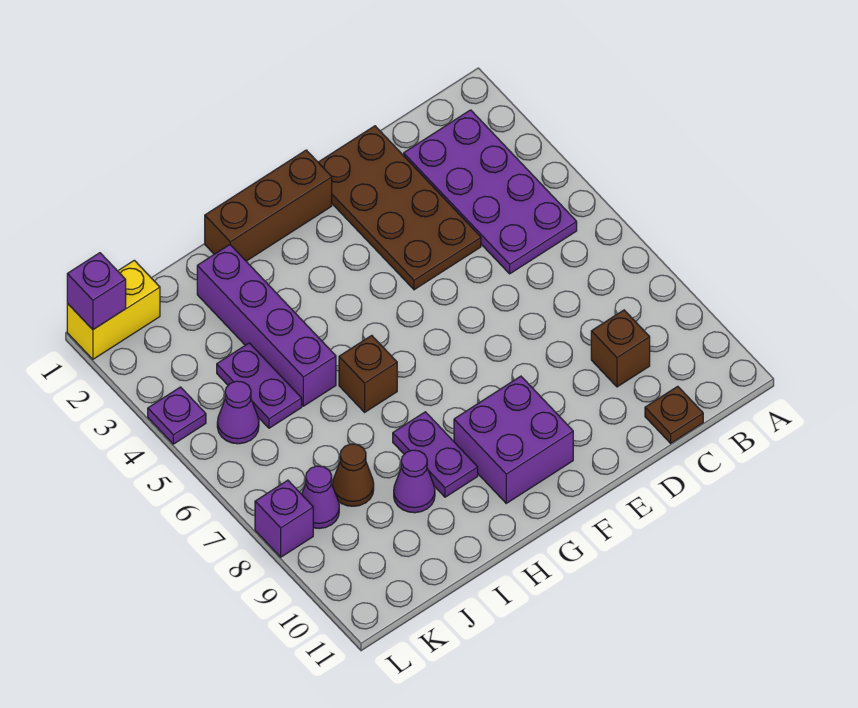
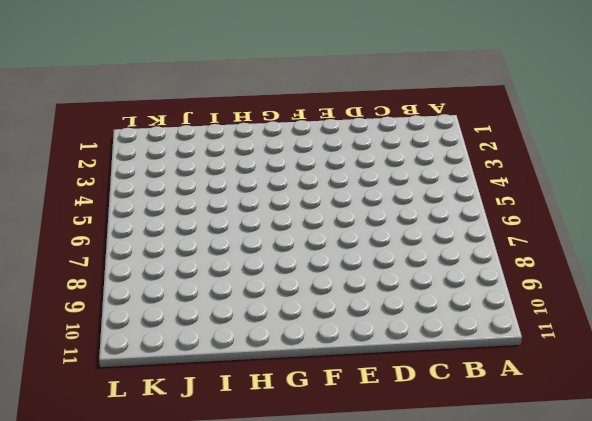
none -> purple plate B2:C5 level 1
none -> brown brick C9 level 1
none -> brown plate C11 level 1

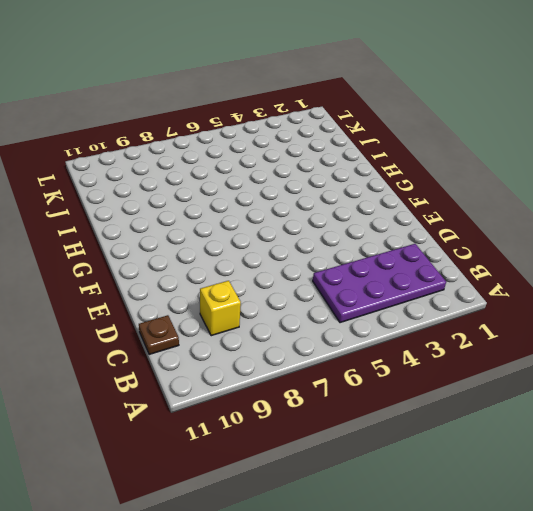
yellow brick C9 level 1 -> brown brick C9 level 1
none -> brown plate D1:E4 level 1
none -> brown brick F1:H1 level 1
none -> purple brick F9:G10 level 1

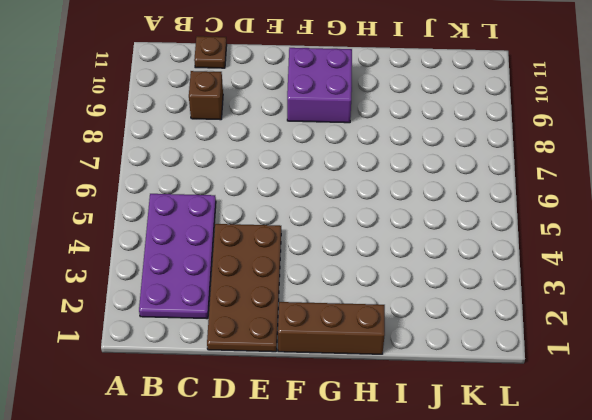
none -> brown brick H6 level 1
none -> purple plate H8:H9 level 1
none -> purple brick I2:I5 level 1

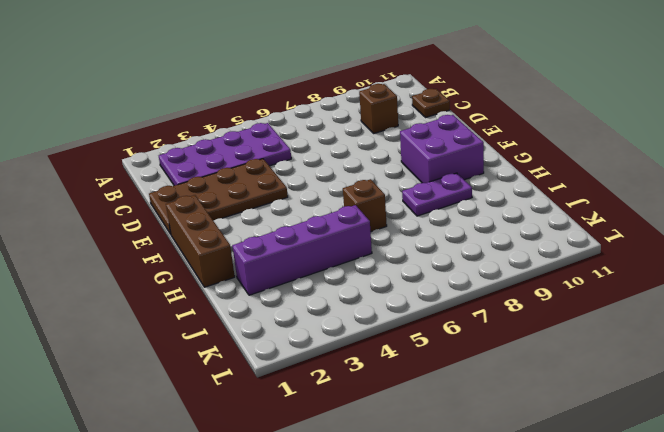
none -> purple cone I9 level 1
none -> purple plate J4:J5 level 1
none -> brown cone J8 level 1

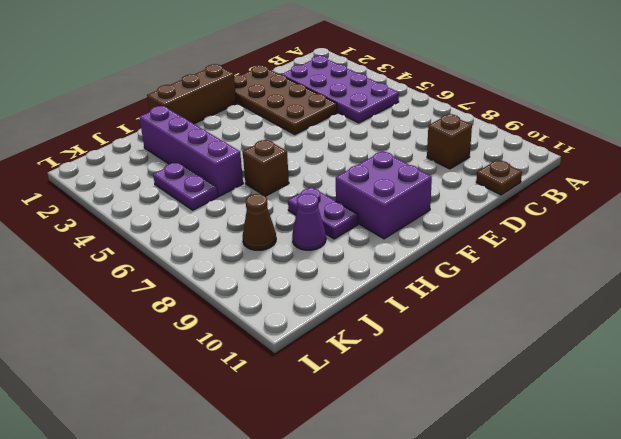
none -> yellow brick K1:L1 level 1
none -> purple cone K5 level 1
none -> purple cone K8 level 1

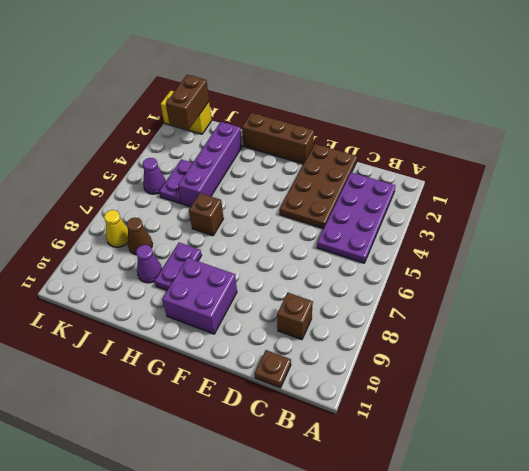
brown brick K1:K2 level 2 -> none
yellow cone K8 level 1 -> purple cone K8 level 1
none -> purple plate L4 level 1
none -> purple brick L8 level 1
none -> purple brick L1 level 2

